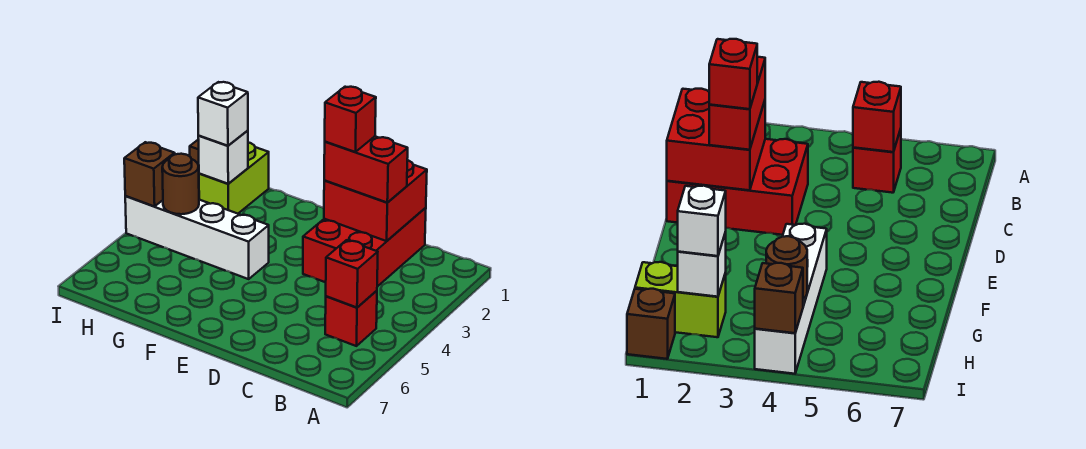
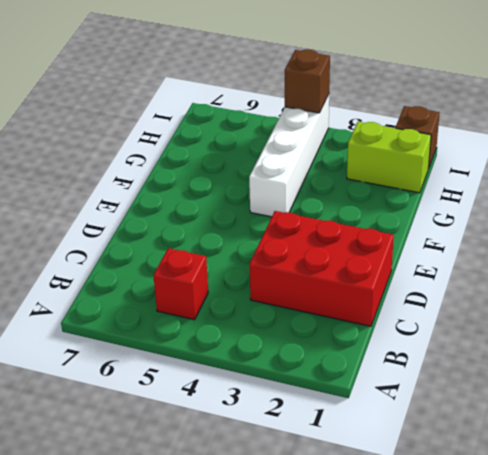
none -> red brick B5 level 2
none -> red brick C1:D2 level 2
none -> white brick H2 level 2

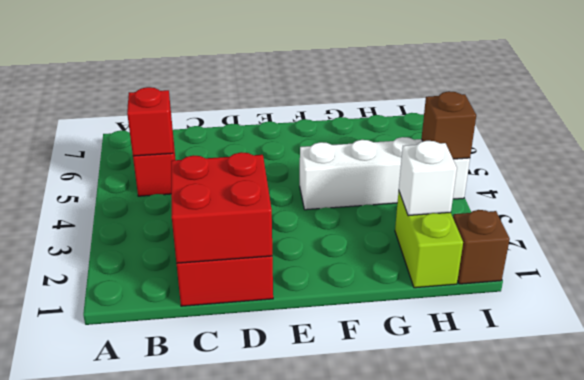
none -> brown round brick H4 level 2
none -> red brick C2:D2 level 3
none -> white brick H2 level 3

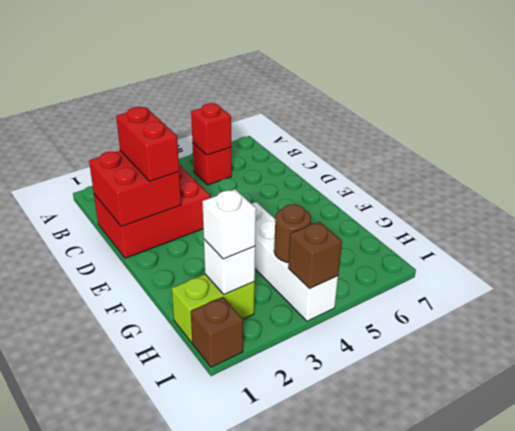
none -> red brick D2 level 4

